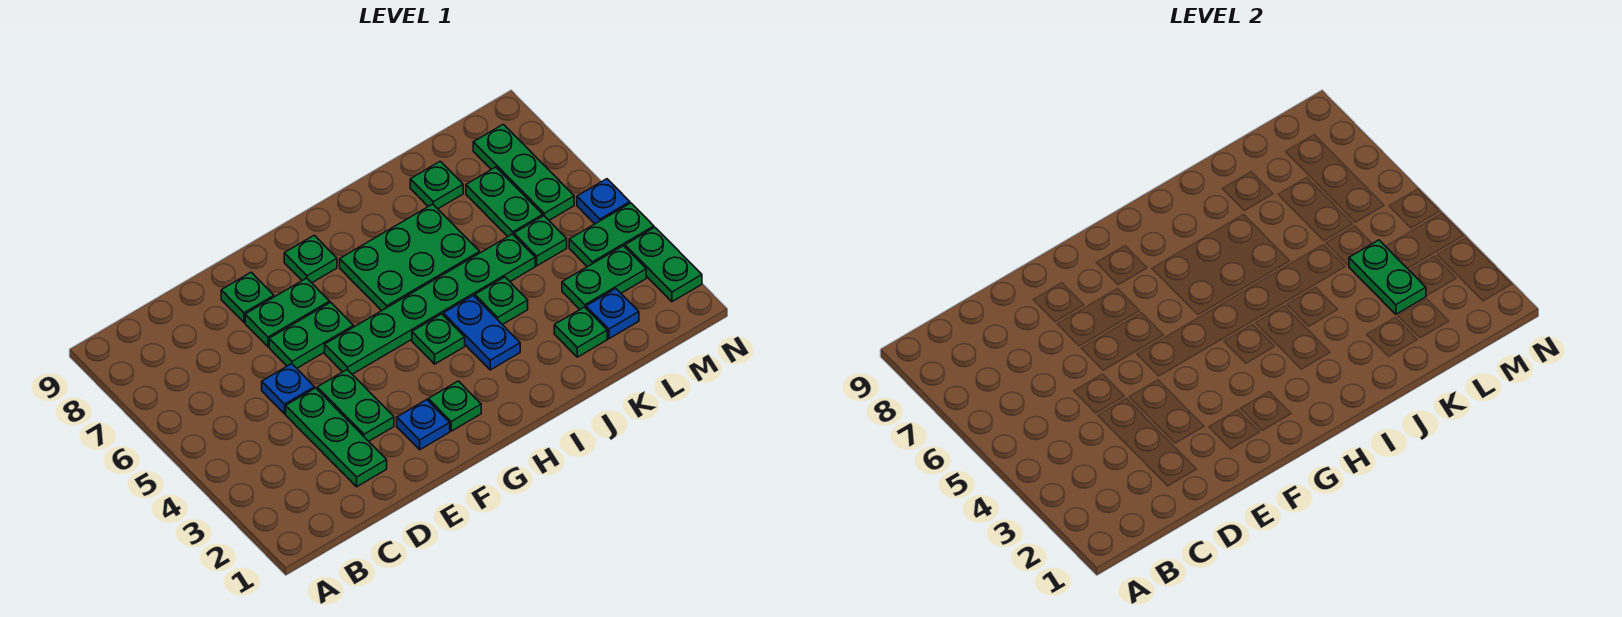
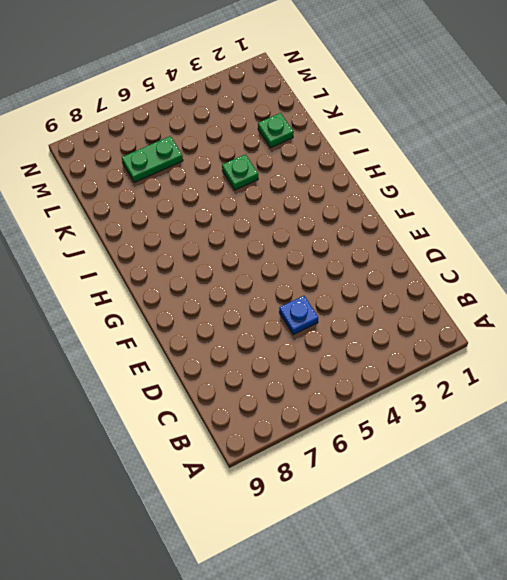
none -> green plate D2:D4 level 1
none -> green plate E3:E4 level 1
none -> green plate E6:F6 level 1

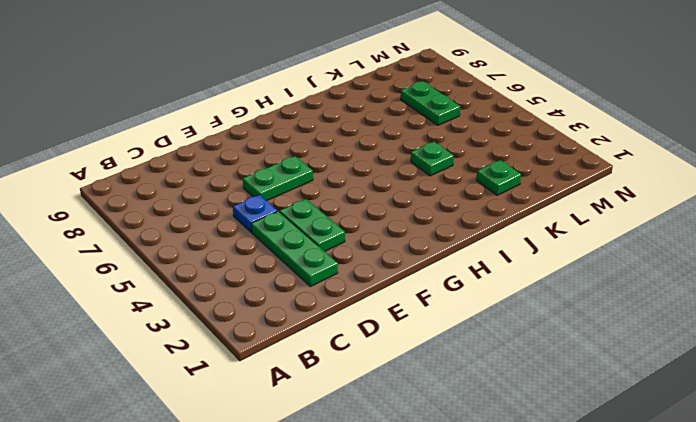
none -> green plate E7:F7 level 1
none -> green plate E8 level 1
none -> blue plate F2 level 1

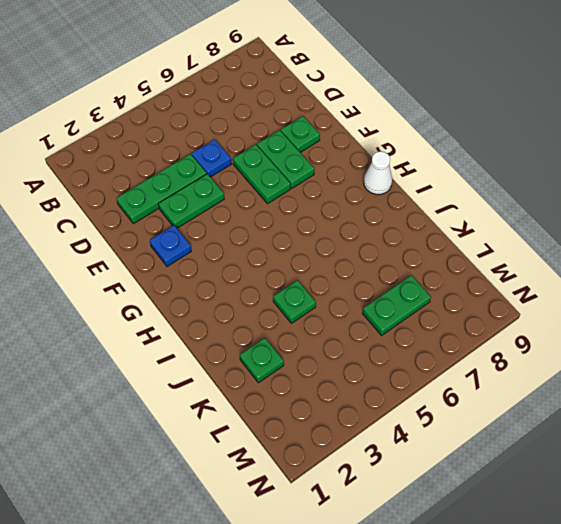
white cone H9 level 1 -> none
none -> green plate F5:K5 level 1
none -> green plate G2 level 1
none -> green plate G8 level 1

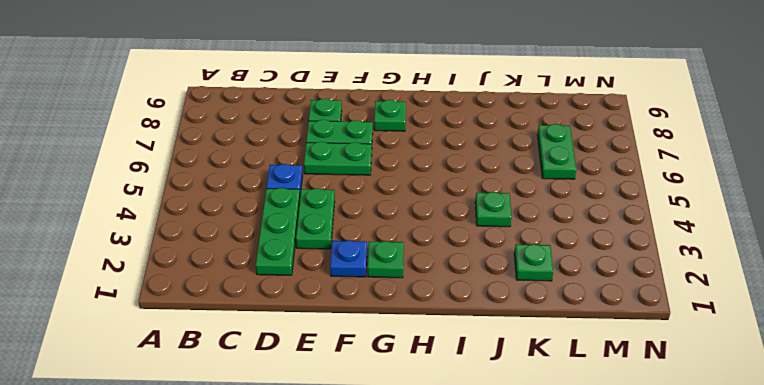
none -> green plate F5:K5 level 1
none -> green plate H4 level 1
none -> green plate H6:J7 level 1

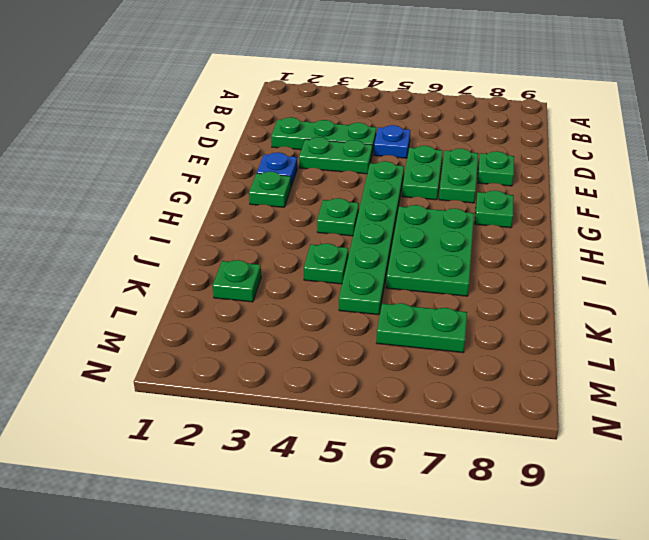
none -> blue plate I3:I4 level 1
none -> green plate K8 level 1
none -> blue plate L2 level 1

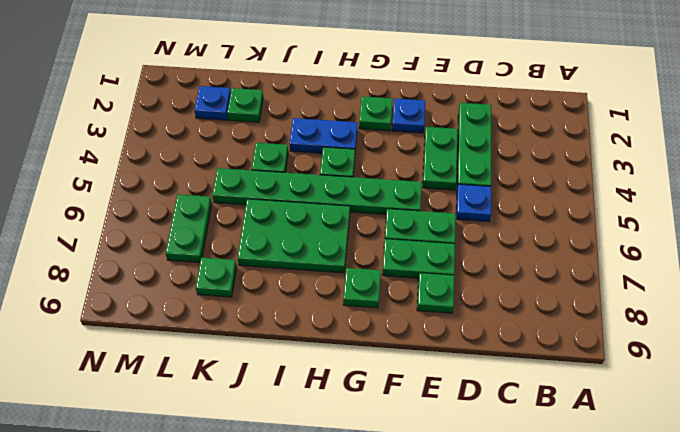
blue plate H3:I3 level 1 -> blue plate I3:I4 level 1
none -> green plate L3:M3 level 1
none -> green plate L5 level 1
none -> green plate M4:N4 level 1

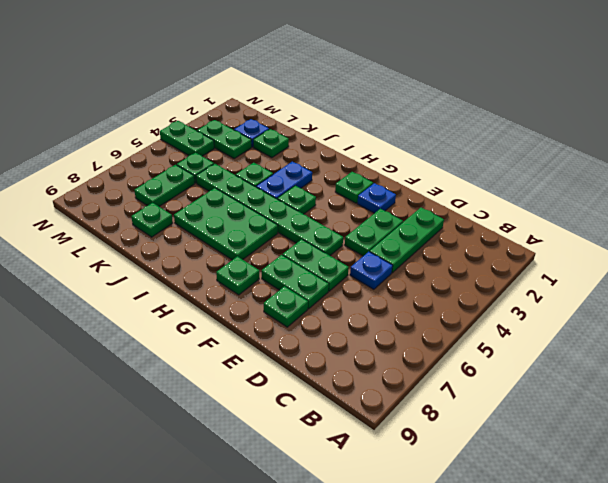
none -> green plate M6:M8 level 1
none -> green plate N2:N3 level 1
none -> blue plate N5 level 1

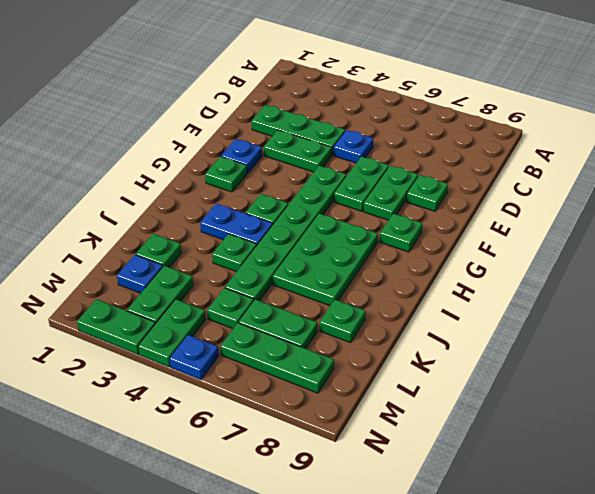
none -> green plate L3:L4 level 2

